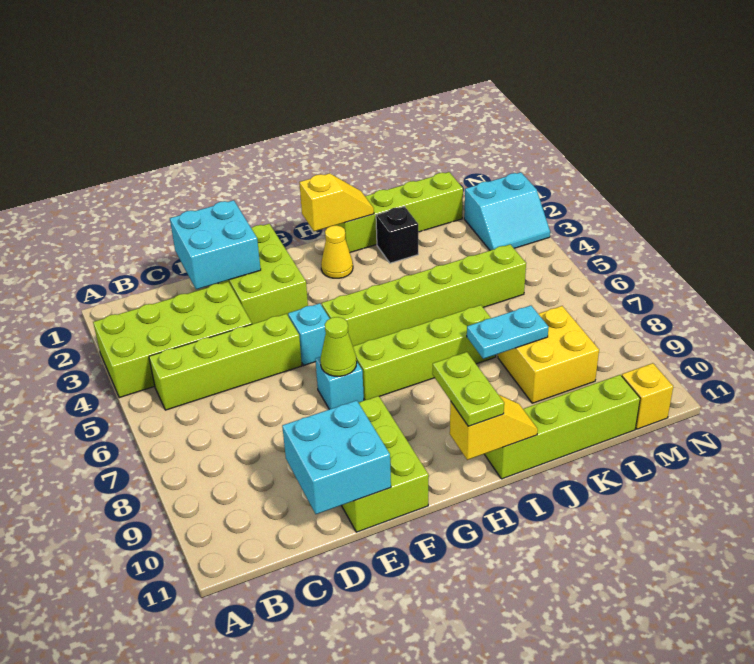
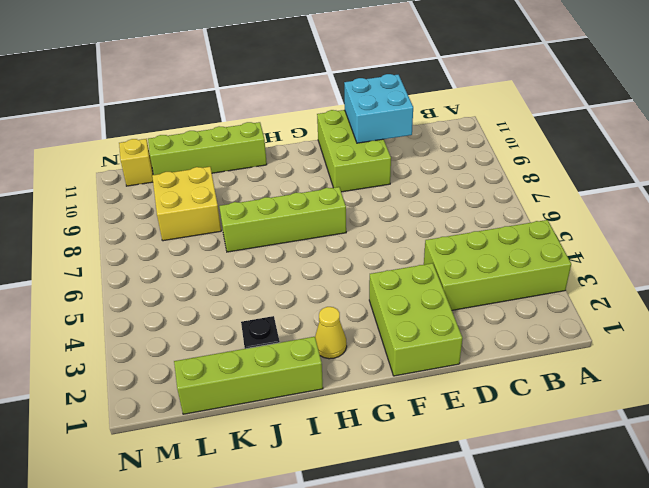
none -> lime brick B5:E5 level 1
none -> cyan brick F5 level 1
none -> cyan brick F7 level 1

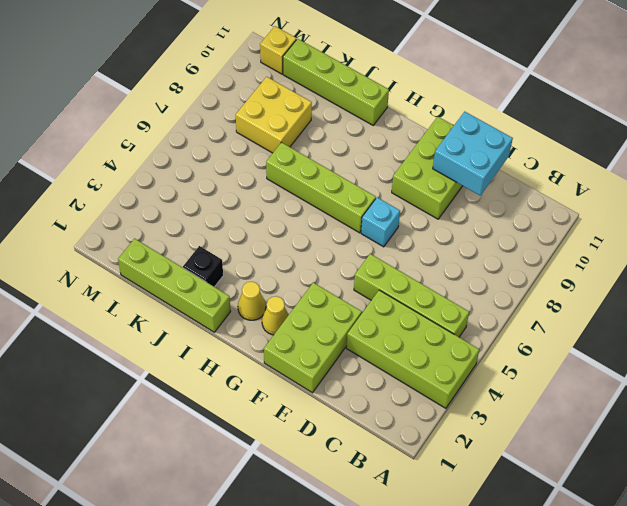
yellow cone G2 level 1 -> none
none -> cyan brick F5 level 1
none -> lime brick G5:L5 level 1
none -> cyan slope M2:N3 level 1 top 2

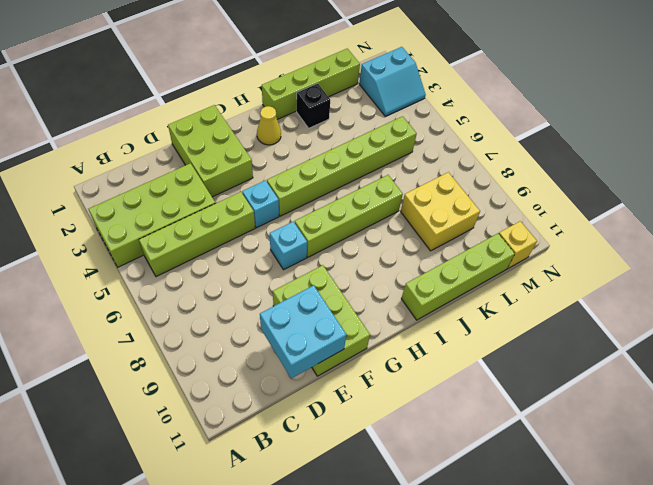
none -> cyan brick D1:E2 level 2
none -> lime cone F7 level 2
none -> yellow slope H1:I1 level 2 top H

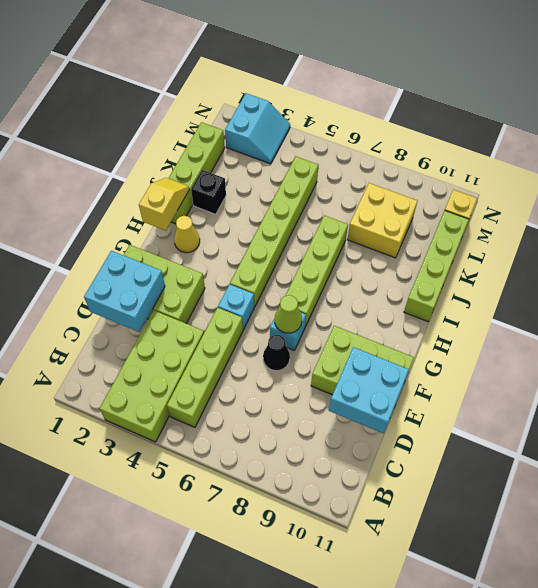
black cone E7 level 1 -> none
none -> yellow slope H11:I11 level 2 top H
none -> cyan plate J8:K8 level 2
none -> lime plate H10:H11 level 3

